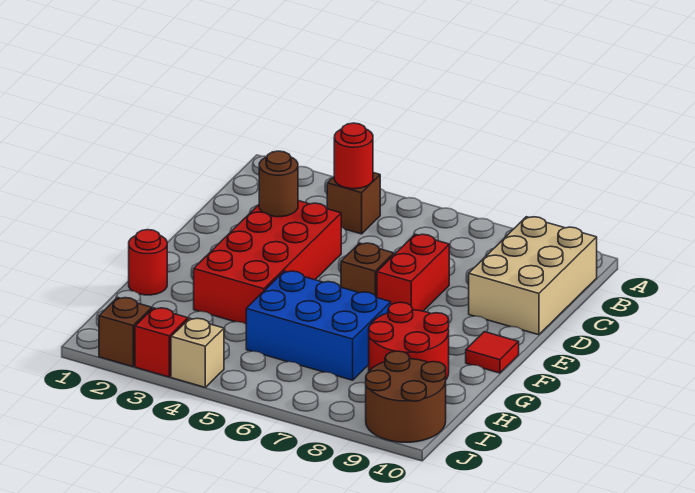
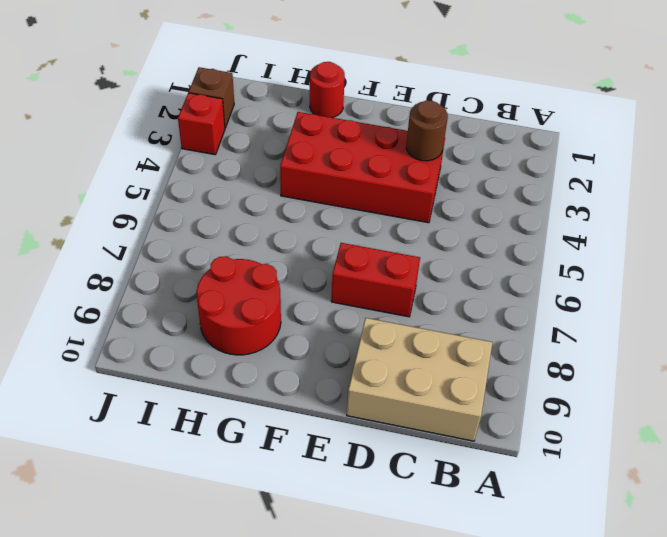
none -> brown brick B4 level 1
none -> brown brick E6 level 1
none -> red tile F10 level 1

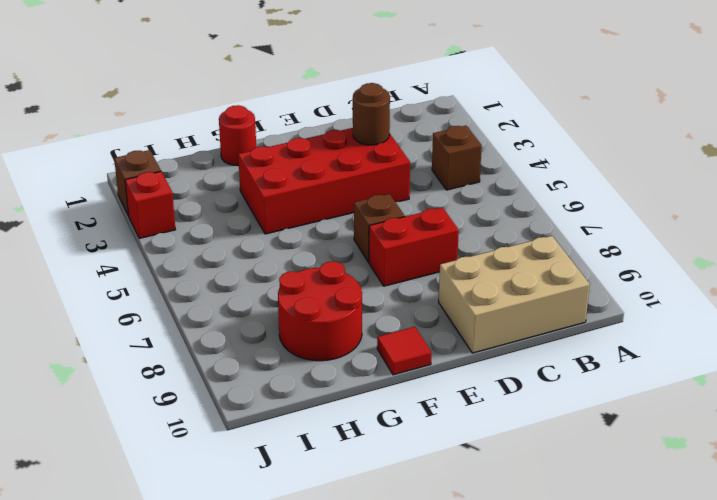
none -> blue brick G5:H7 level 1
none -> brown round brick I9:J10 level 1
none -> tan brick J4 level 1

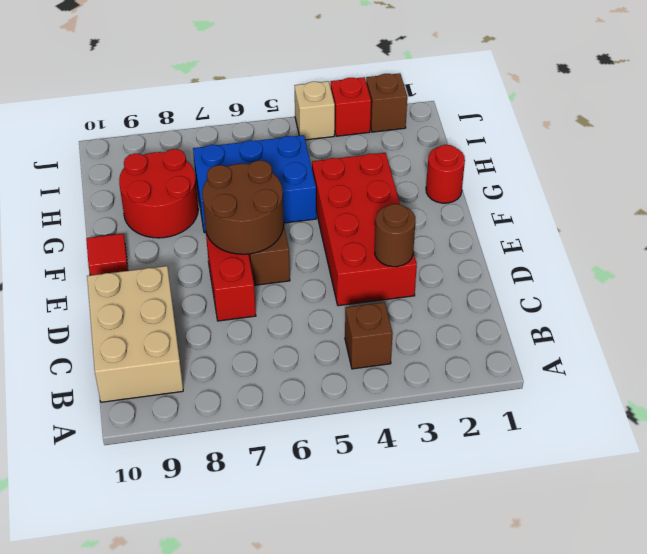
brown round brick E6:F7 level 2 -> brown round brick I9:J10 level 1
none -> red round brick B4 level 2

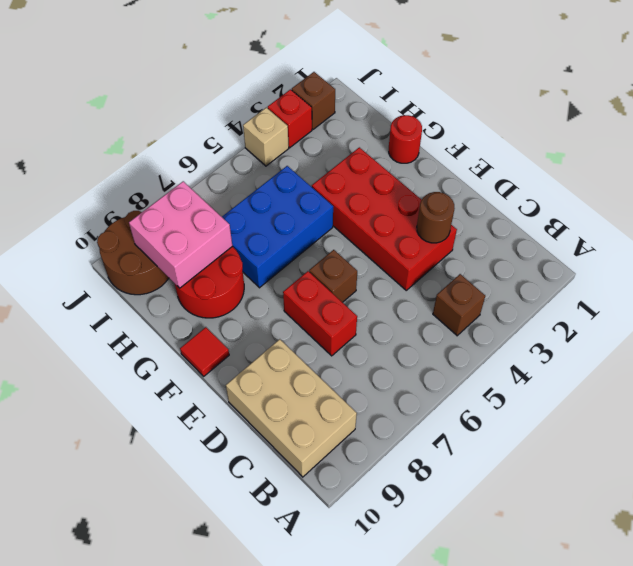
pink brick H8:I9 level 2 -> none
none -> red round brick B4 level 2

